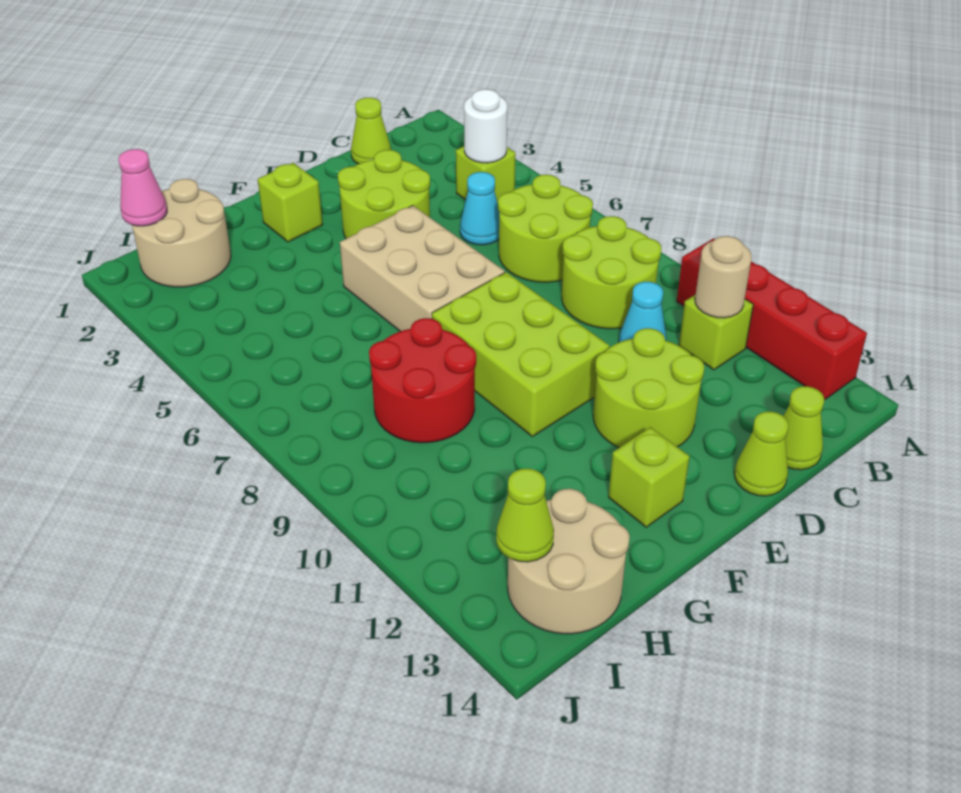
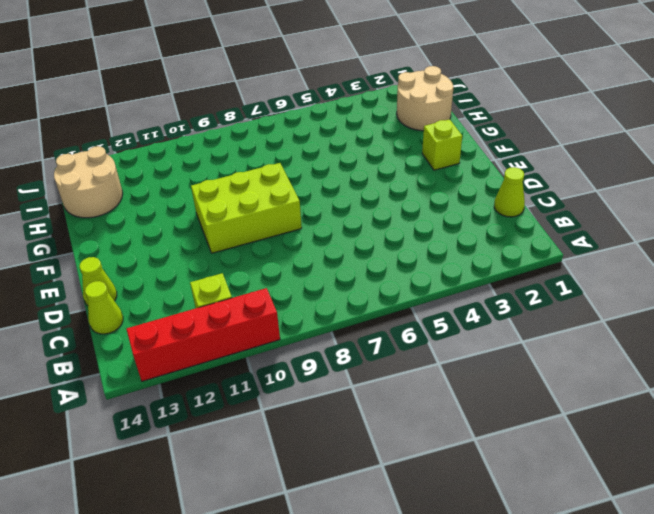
none -> lime brick B4 level 1
none -> lime round brick B6:C7 level 1
none -> lime round brick B8:C9 level 1

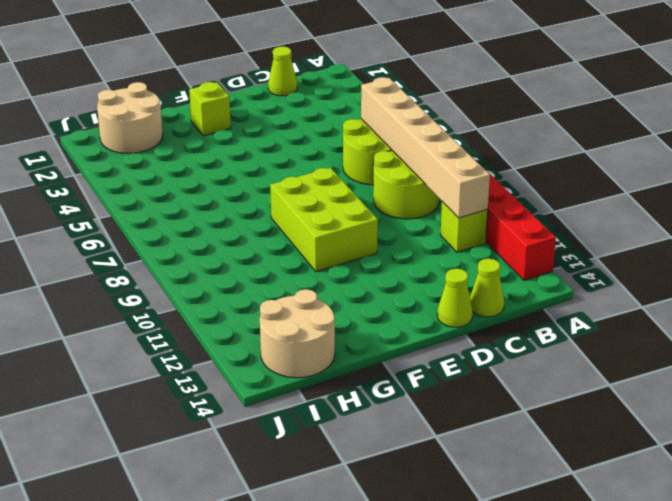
tan brick B6:B11 level 2 -> tan round brick B11 level 2
none -> lime brick B4 level 1
none -> cyan cone C5 level 1
none -> cyan cone C10 level 1

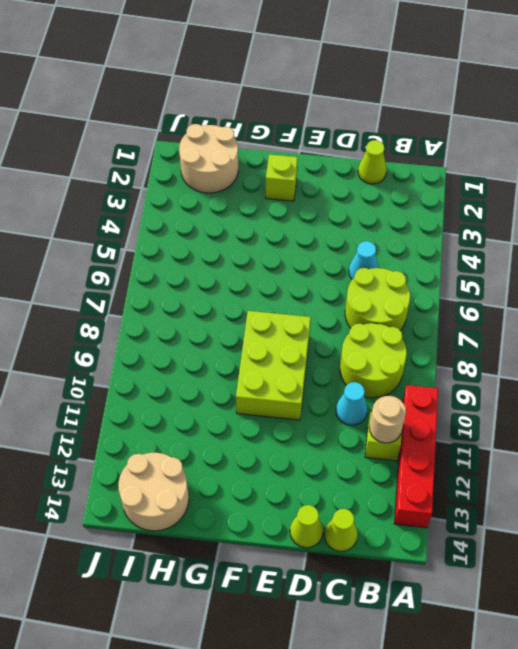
none -> lime brick B4 level 1
none -> lime round brick D3:E4 level 1
none -> lime round brick D11:E12 level 1

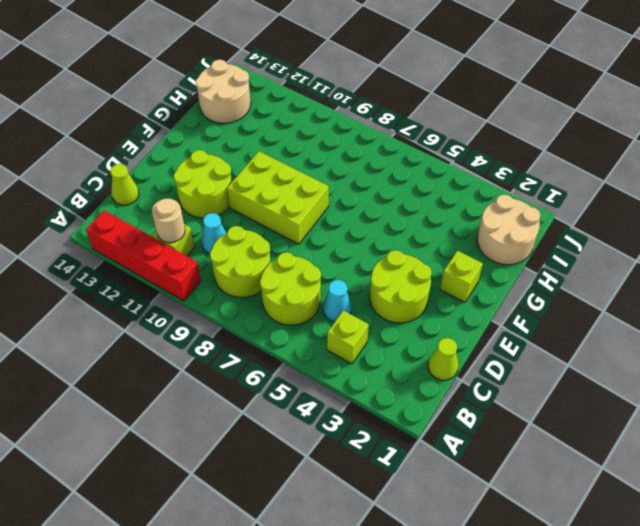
none -> lime cone D14 level 1
none -> tan brick E5:F7 level 1
none -> lime brick F13 level 1

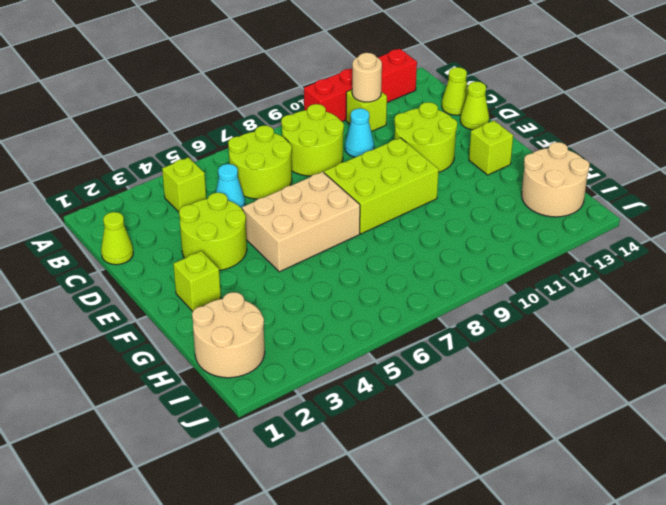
none -> red round brick G8:H9 level 1
none -> white round brick B4 level 2
none -> pink cone I1 level 2

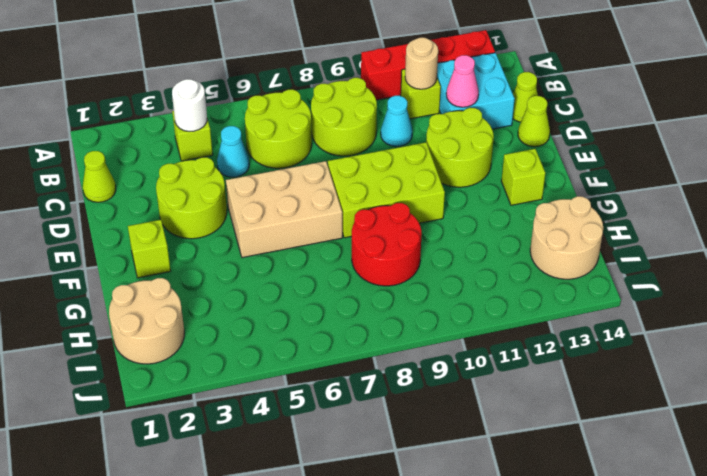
cyan brick B12:C13 level 1 -> none
pink cone C12 level 2 -> pink cone I1 level 2
none -> lime cone I13 level 2

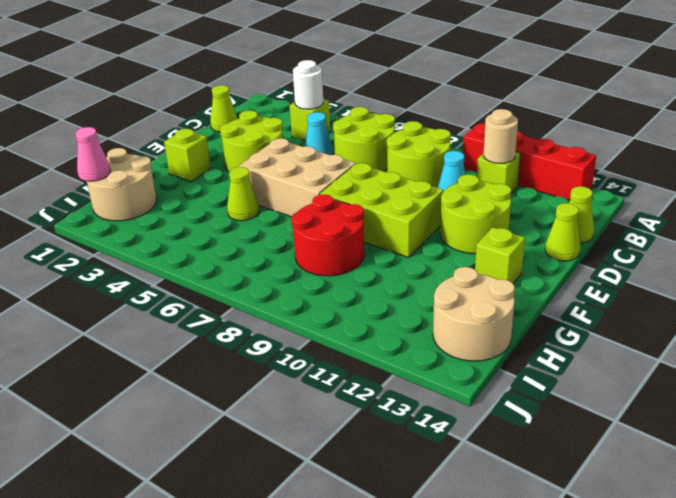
lime cone G5 level 1 -> lime cone I13 level 2

